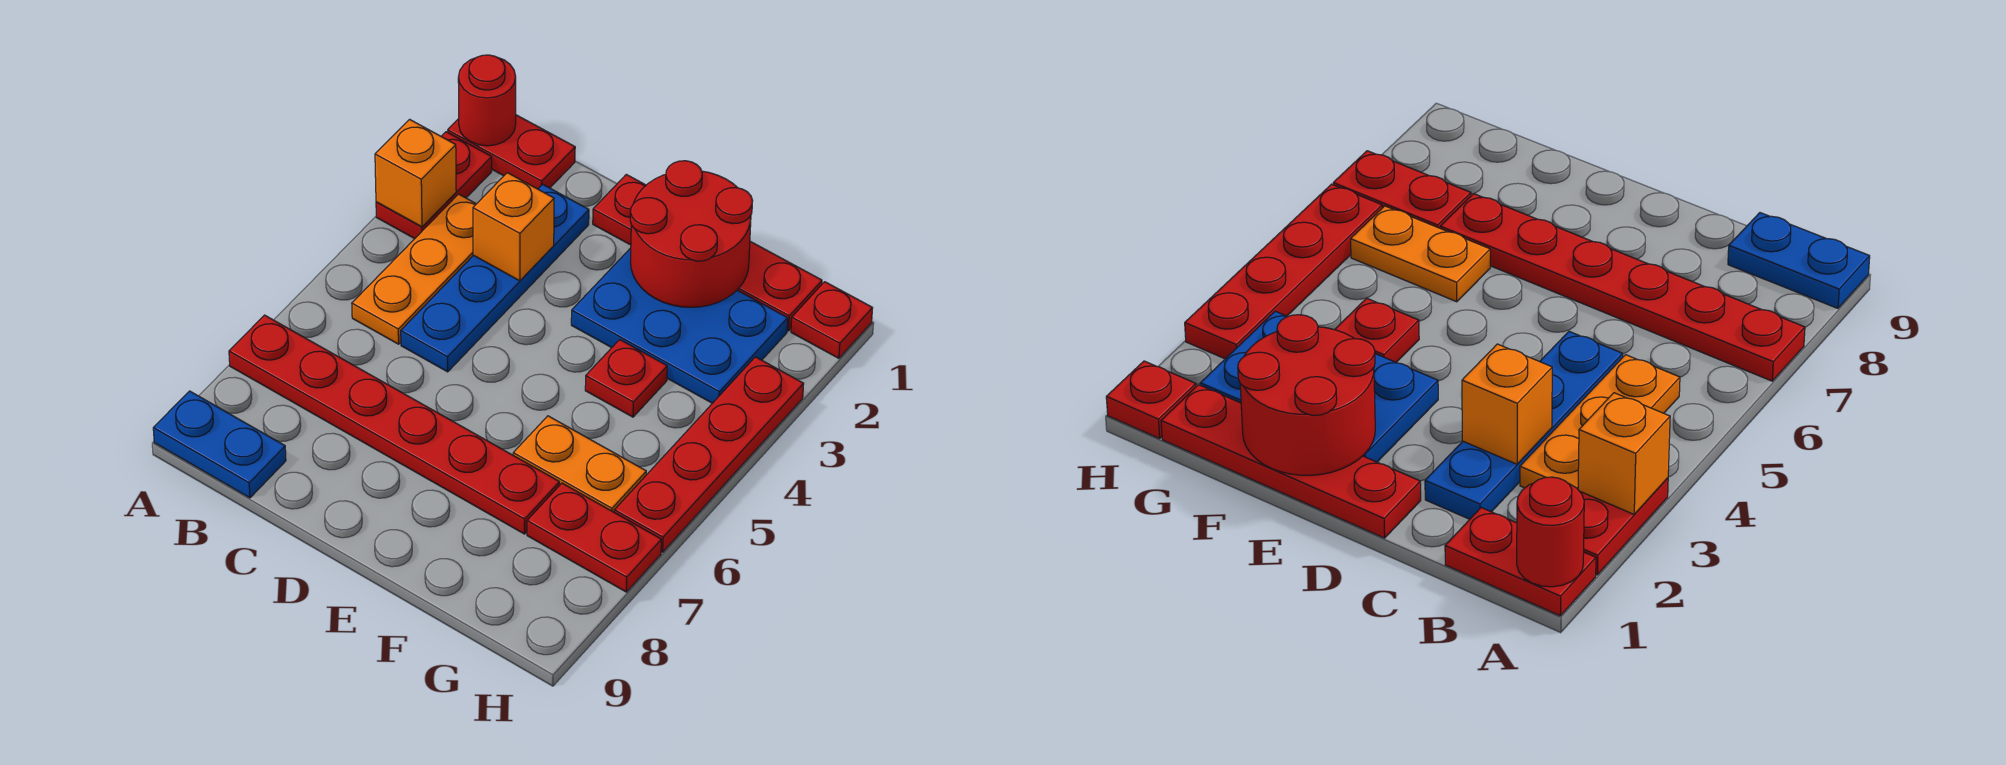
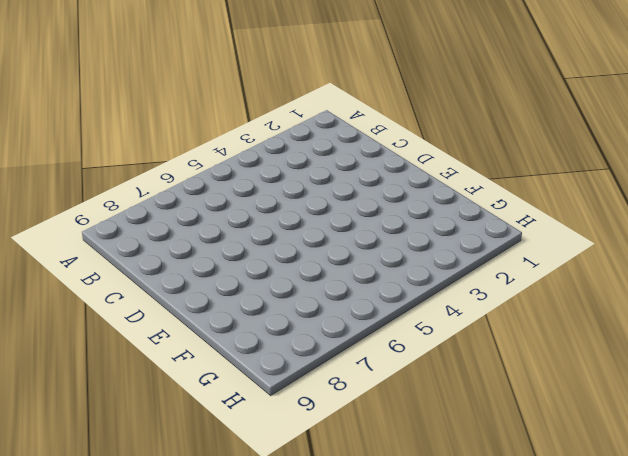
none -> red plate A1:B1 level 1
none -> red plate A2:A3 level 1
none -> red plate A7:F7 level 1

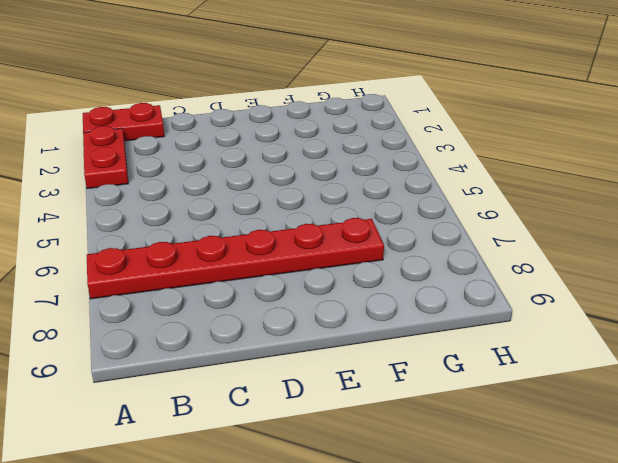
none -> blue plate A9:B9 level 1
none -> orange plate B3:B5 level 1
none -> blue plate C2:C5 level 1

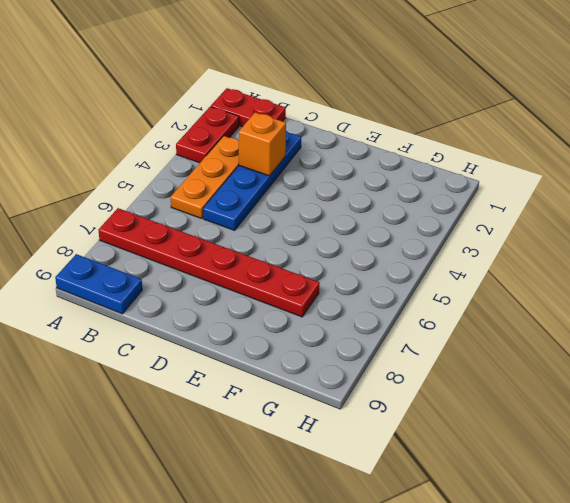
none -> red plate D1:G1 level 1
none -> blue plate E2:G3 level 1
none -> red plate F4 level 1

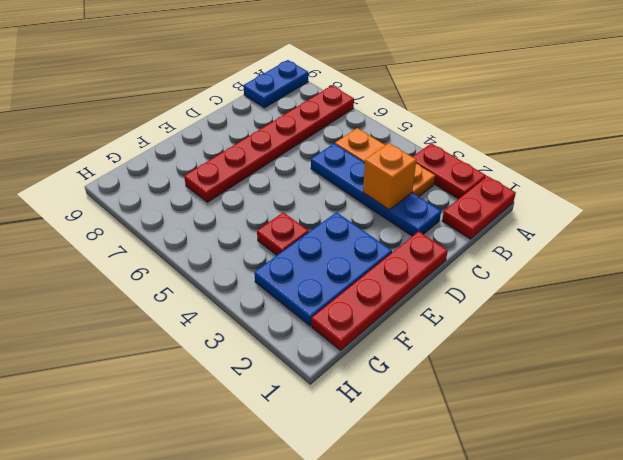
none -> orange plate F6:G6 level 1
none -> red plate G7:H7 level 1
none -> red plate H1 level 1

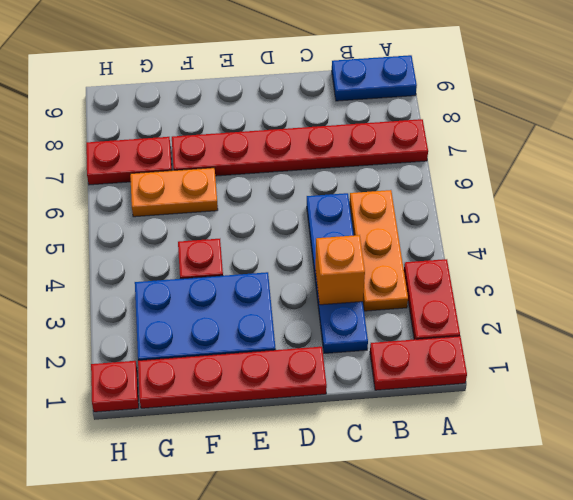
none -> red plate H3:H6 level 1
none -> red round brick A1 level 2
none -> orange brick A3 level 2

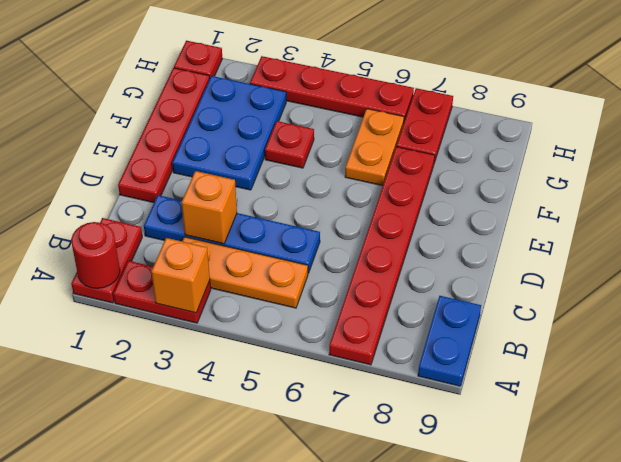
none -> red round brick E1:F2 level 2

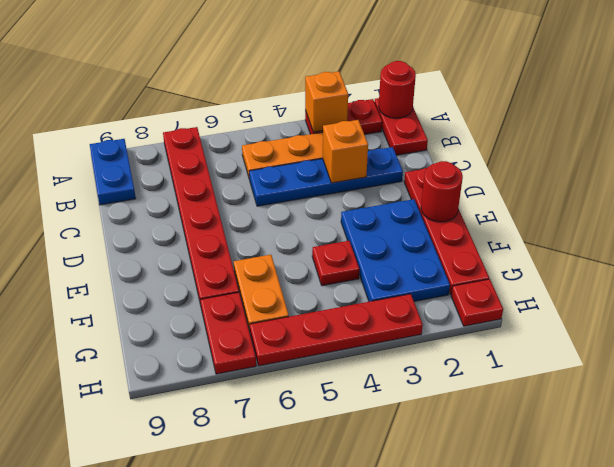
red round brick E1 level 2 -> red round brick E1:F2 level 2

